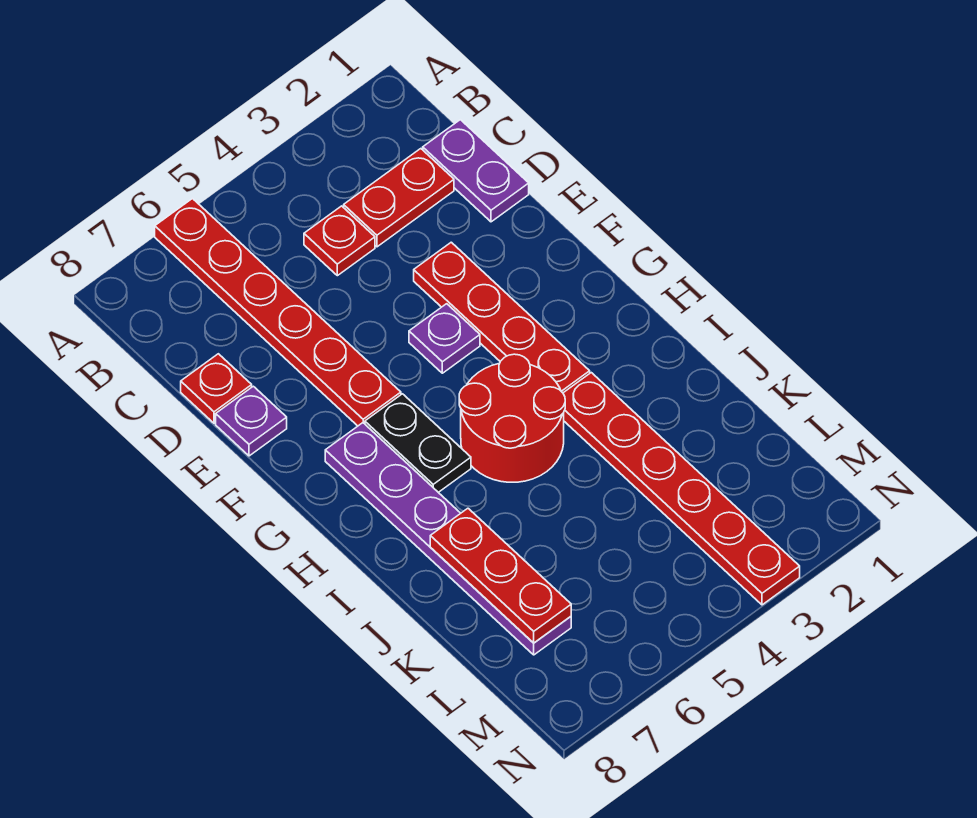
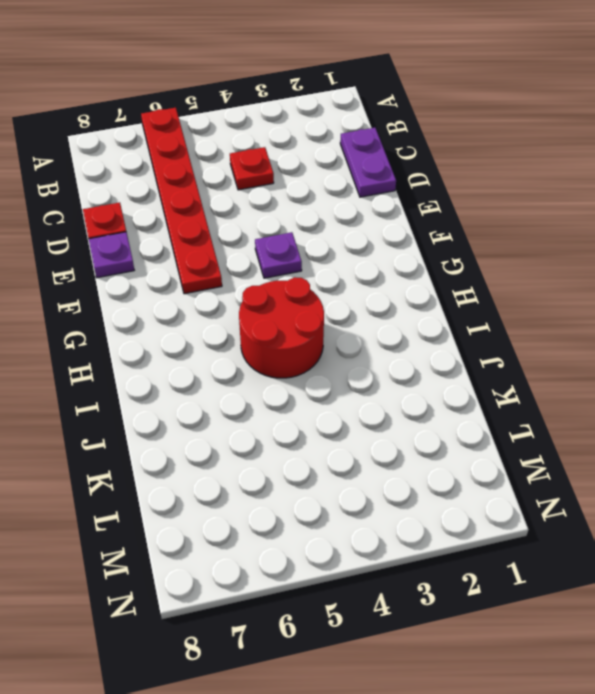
none -> red plate C2:C3 level 1
none -> red plate E3:H3 level 1
none -> black plate G6:H6 level 1

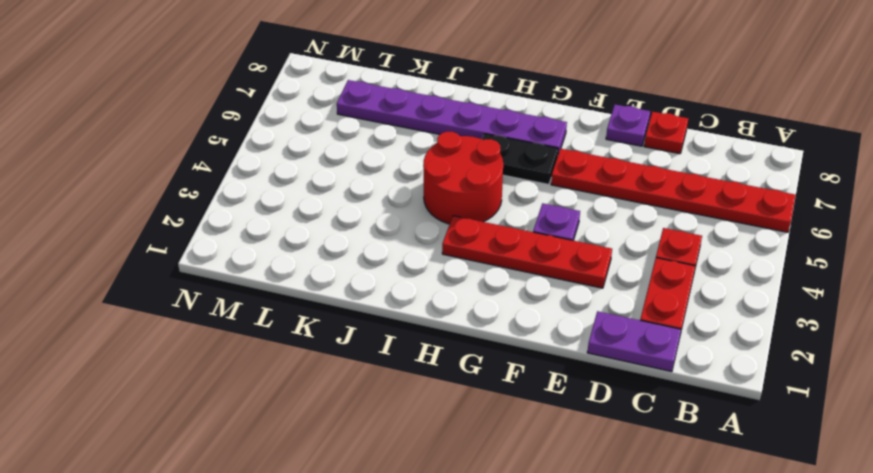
none -> red plate I3:N3 level 1
none -> red plate J7:L7 level 2

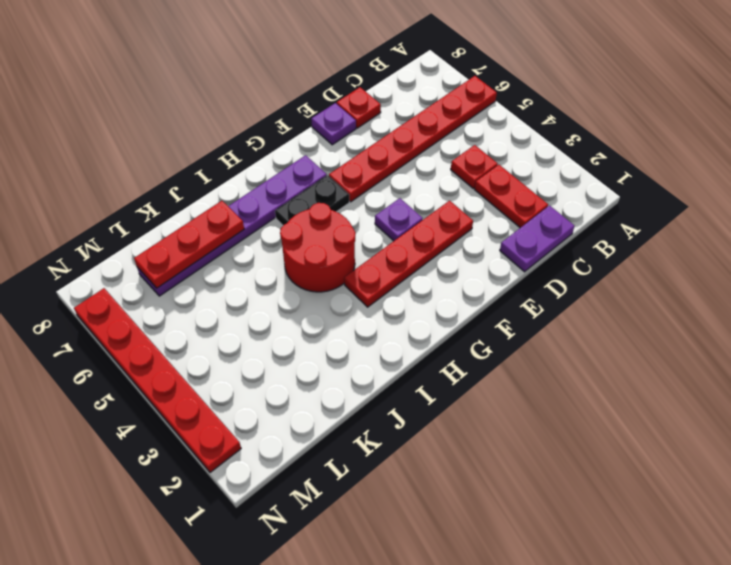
red plate N2:N7 level 1 -> red plate I3:N3 level 1

